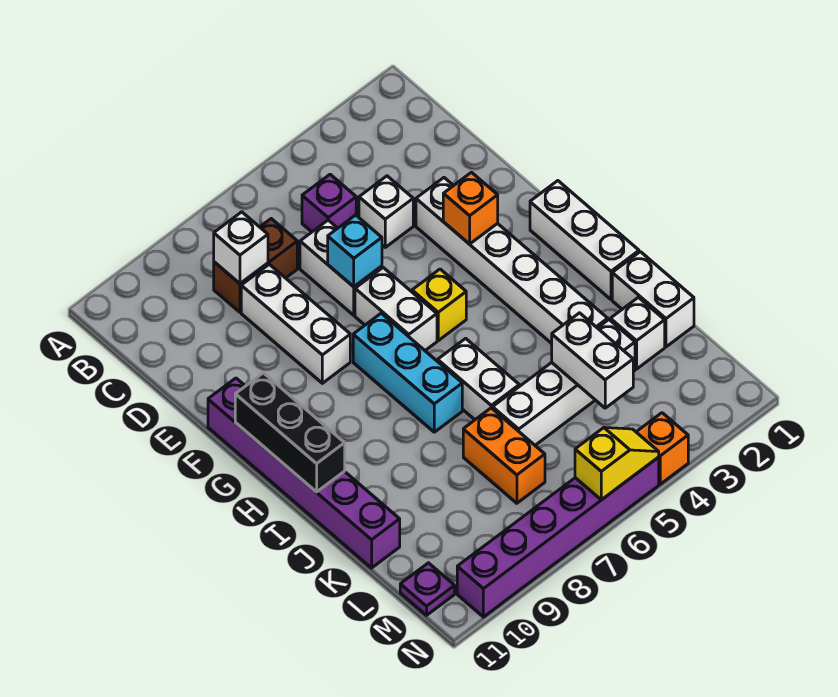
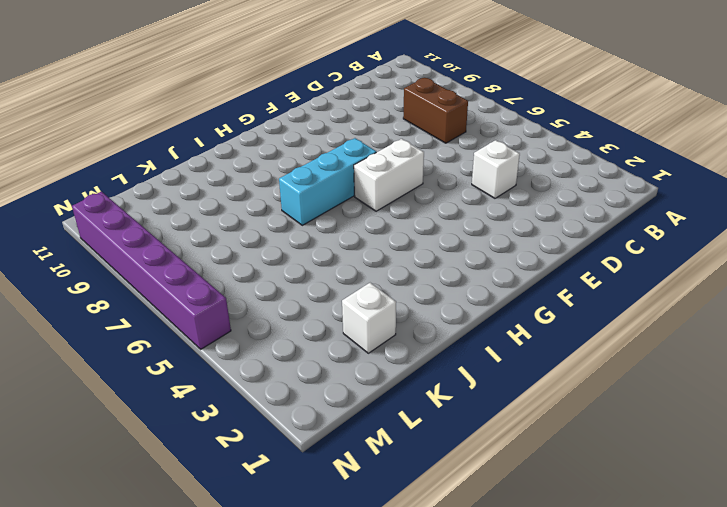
none -> purple brick C5 level 1
none -> white brick D6:E6 level 1
none -> white brick D8:F8 level 1

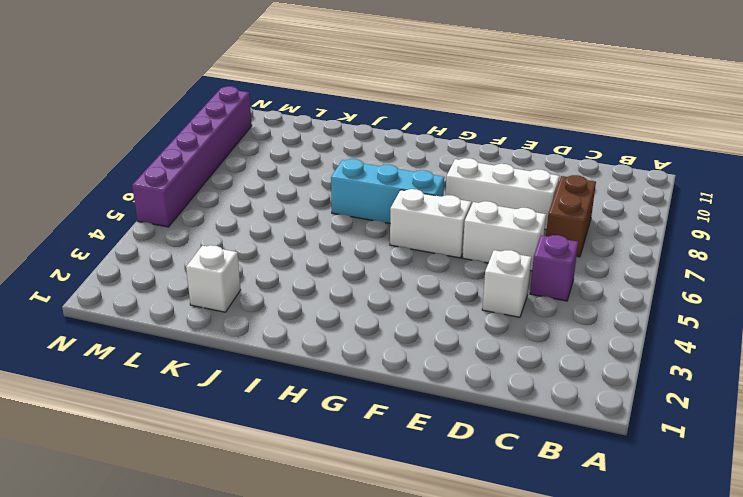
none -> white brick E3:J3 level 1
none -> purple brick F11:K11 level 1
none -> white brick G1:I1 level 1

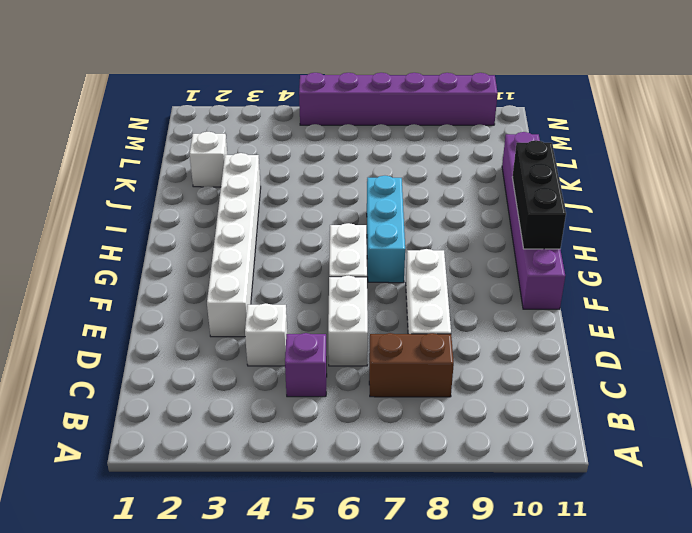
none -> white brick G1:I1 level 1
none -> yellow brick G5 level 1
none -> white brick I6:J6 level 1

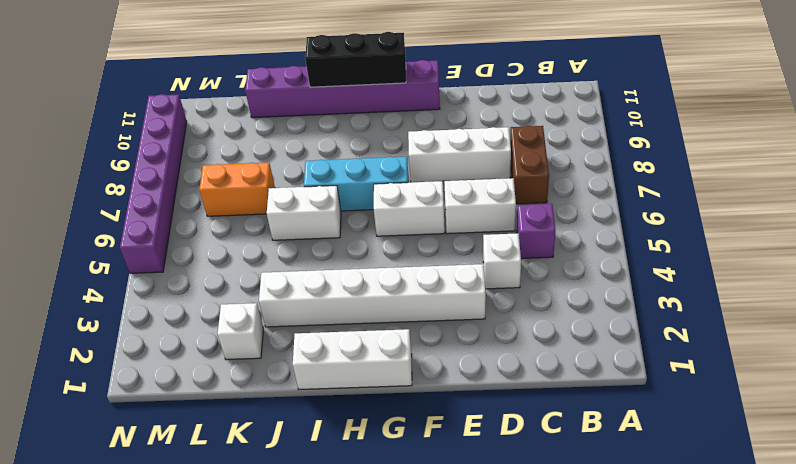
none -> yellow brick G5 level 1
none -> white brick J1:K1 level 1
none -> white brick K3:K6 level 1

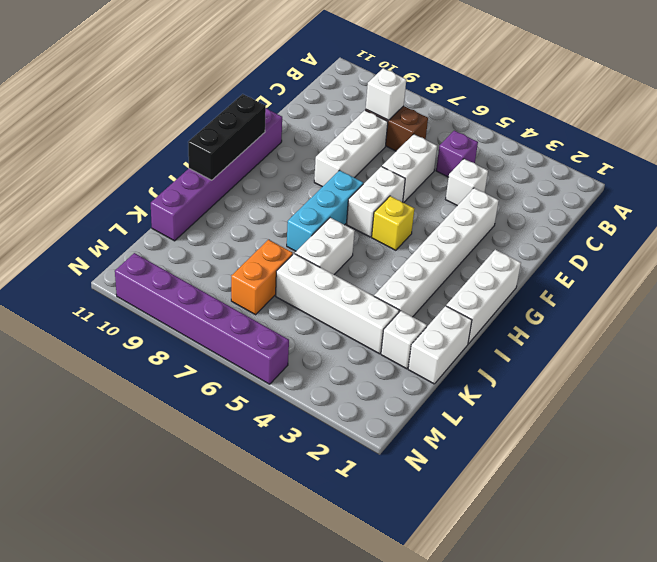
none -> purple plate M11 level 1
none -> orange brick N4 level 1
none -> cyan brick E6 level 2

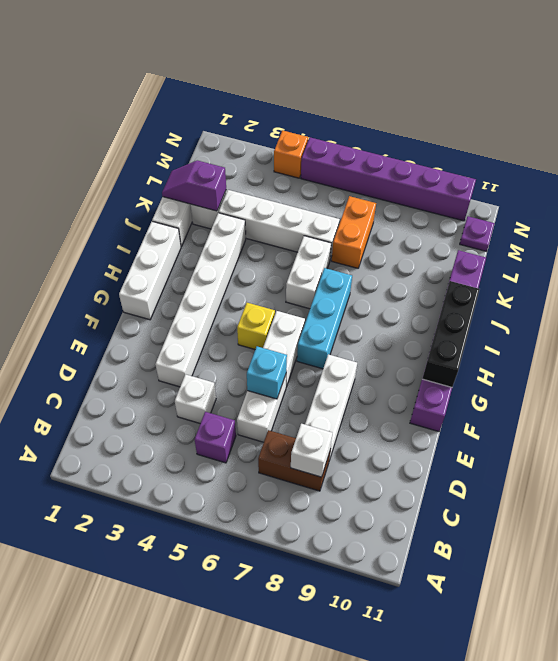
purple slope K1:K2 level 2 top 2 -> none
none -> orange brick F3 level 2
none -> white brick K4:L4 level 2
none -> yellow slope N5:N6 level 2 top 6

